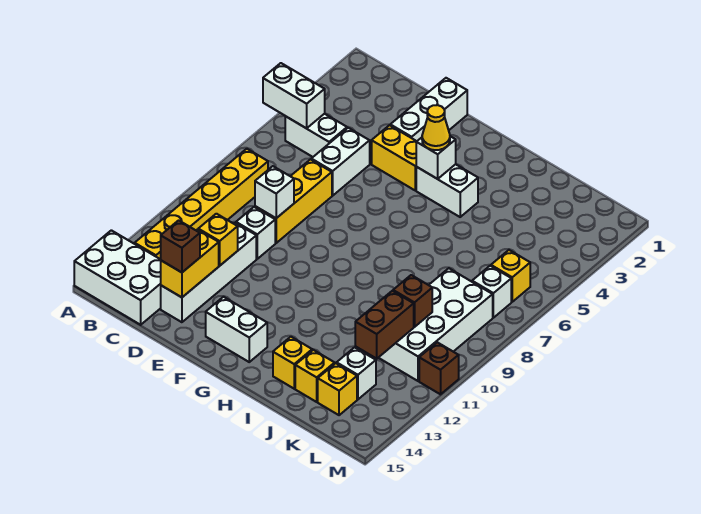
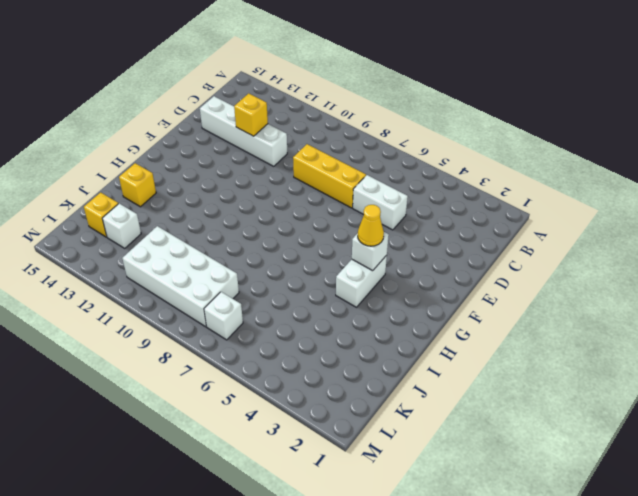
none -> white brick A14:C15 level 1
none -> white brick B5:C5 level 1
none -> yellow brick B8:B13 level 1

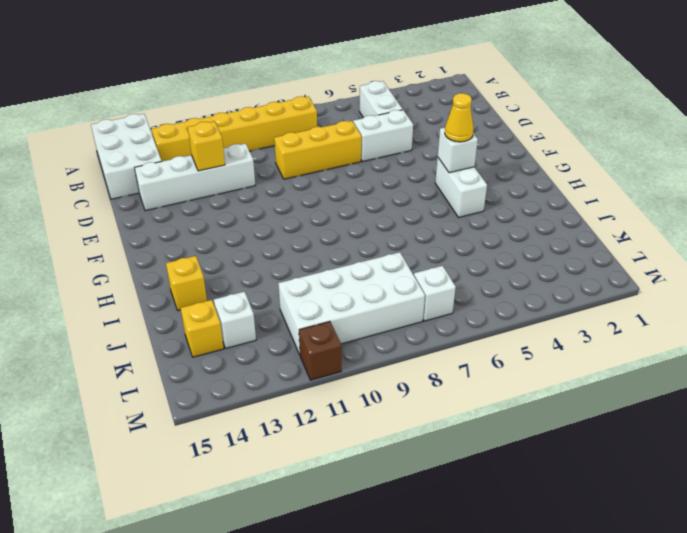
none -> white brick D10 level 1
none -> white brick E1:E3 level 1
none -> yellow brick E4:F4 level 1

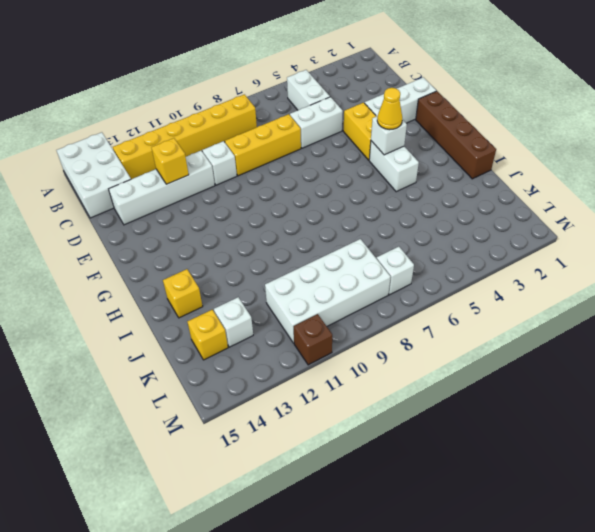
brown brick F1:I1 level 1 -> none
none -> white brick F14:G14 level 1
none -> yellow brick J14 level 1
none -> yellow brick L6 level 1

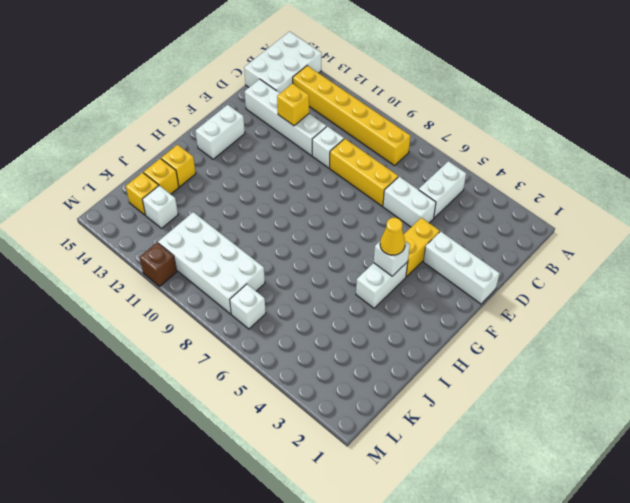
none -> yellow brick L6 level 1
none -> white brick A5:B5 level 2
none -> white brick D9 level 2

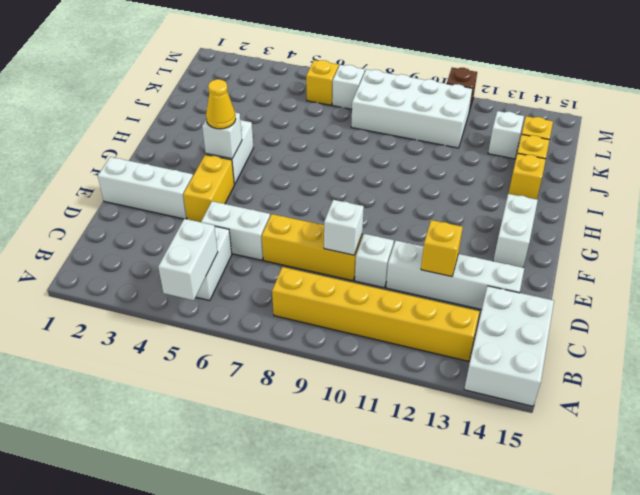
none -> yellow brick D13:D14 level 2
none -> brown brick K10 level 2
none -> brown brick K11:K12 level 2

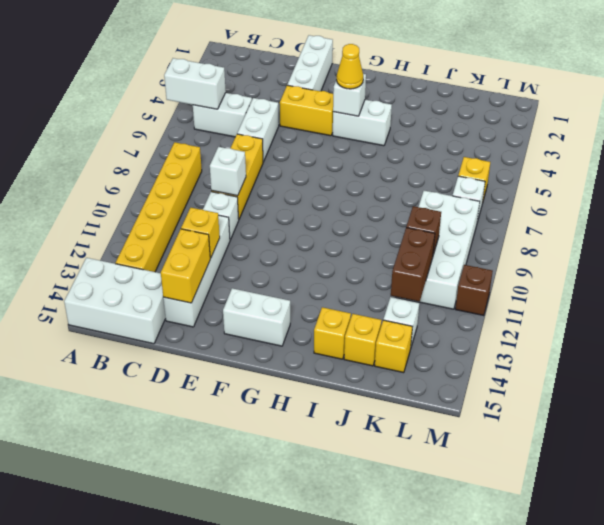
none -> brown brick D14 level 3

